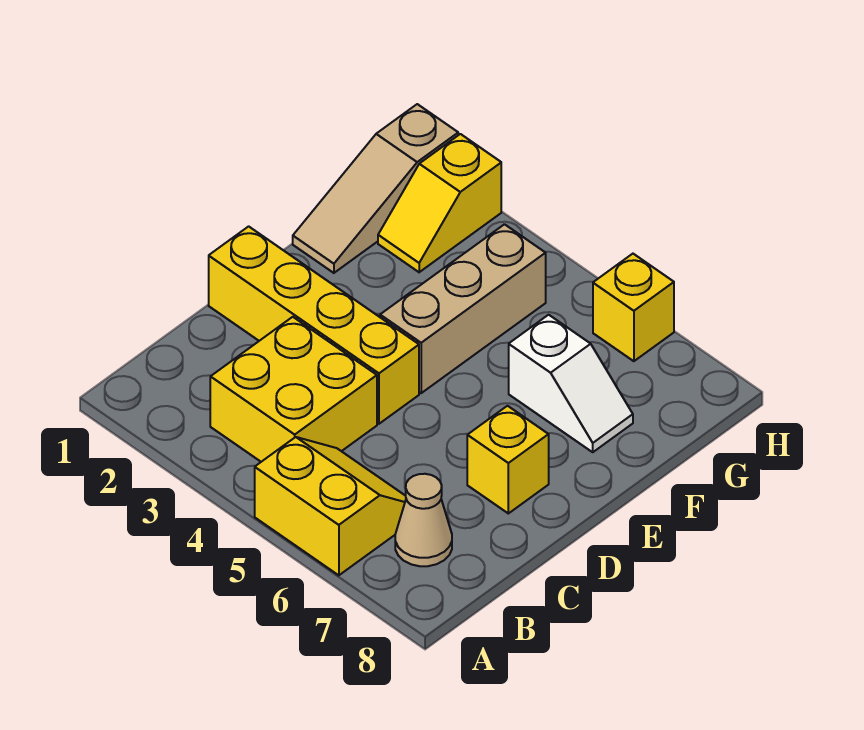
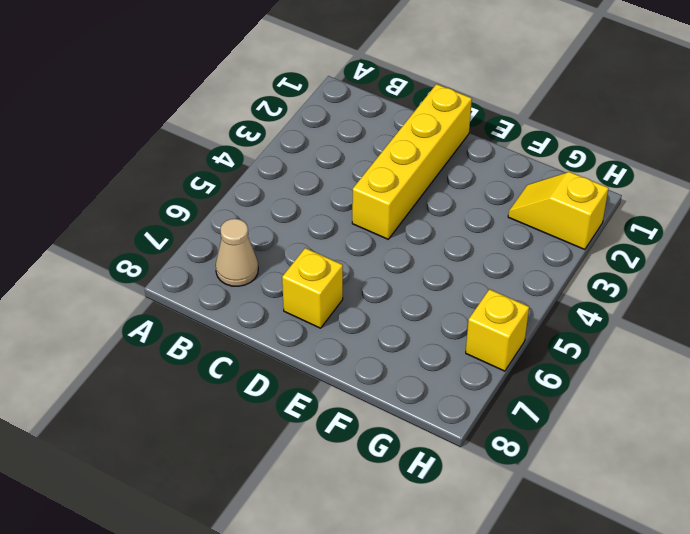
none -> yellow slope A5:B6 level 1 top A
none -> yellow brick B3:C4 level 1

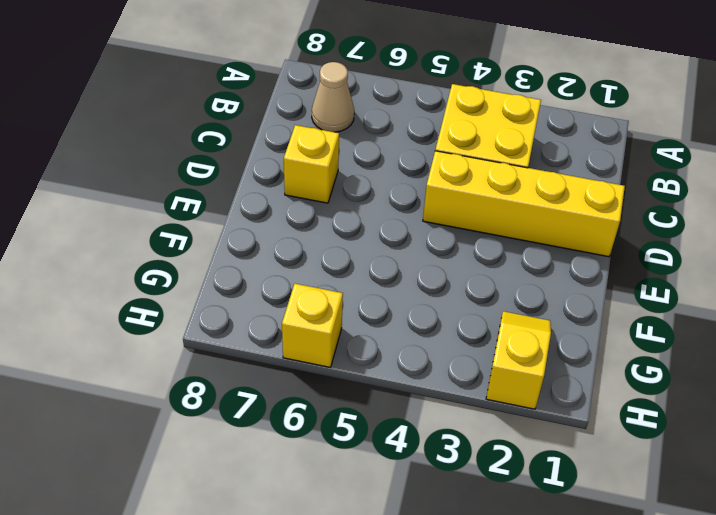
none -> yellow slope A5:B6 level 1 top A
none -> tan brick E4:G4 level 1

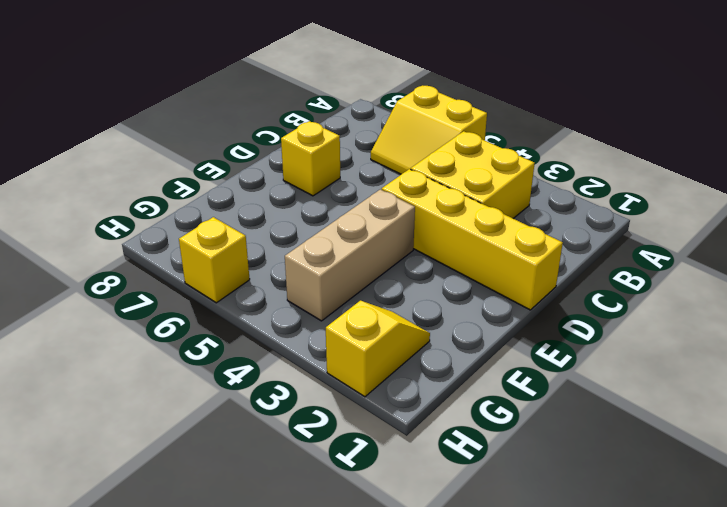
none -> tan cone B7 level 1
none -> tan slope F1:H1 level 1 top H

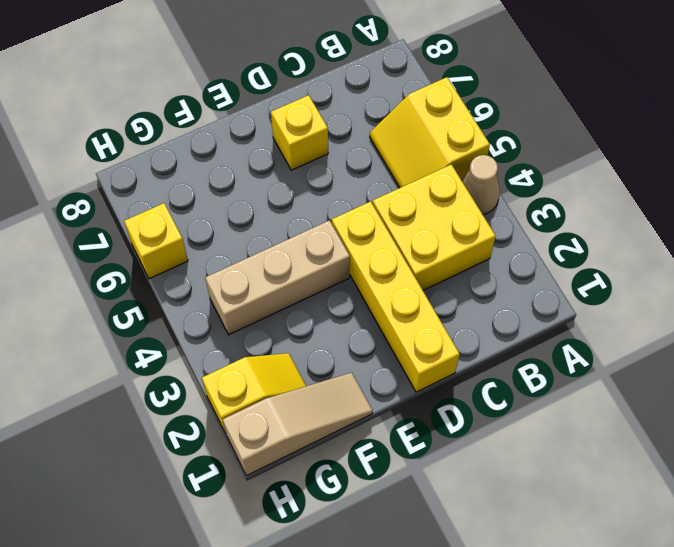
tan cone A4 level 1 -> tan cone B7 level 1
none -> white slope F6:F7 level 1 top 6

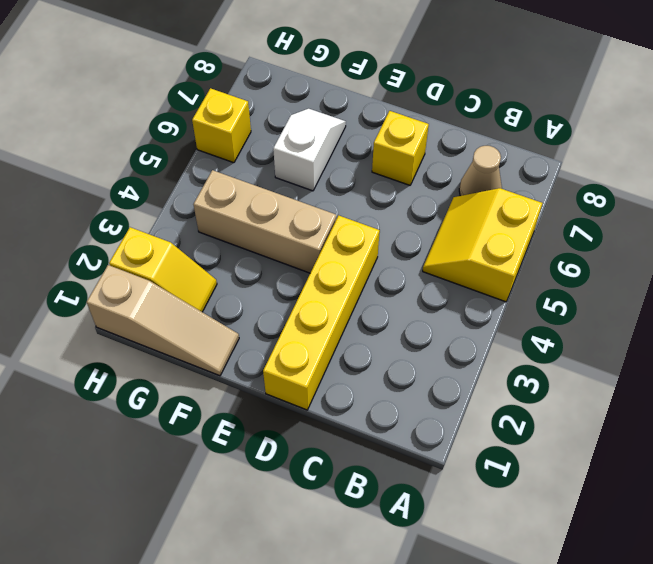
none -> yellow brick B3:C4 level 1

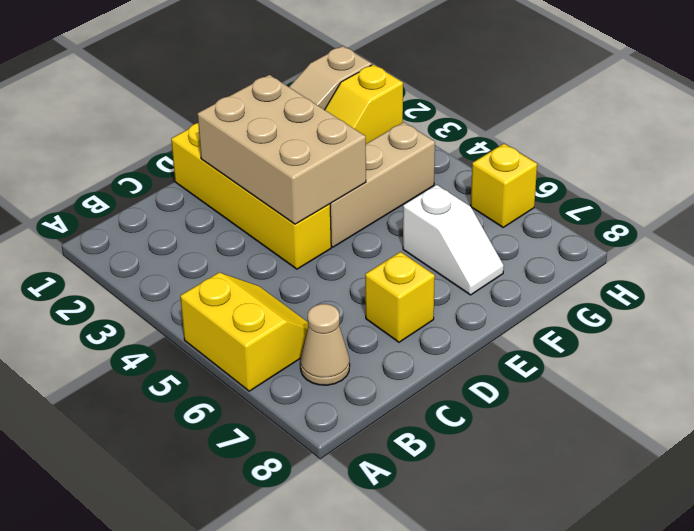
tan brick D2:E4 level 2 -> none
none -> yellow brick B3:C4 level 1

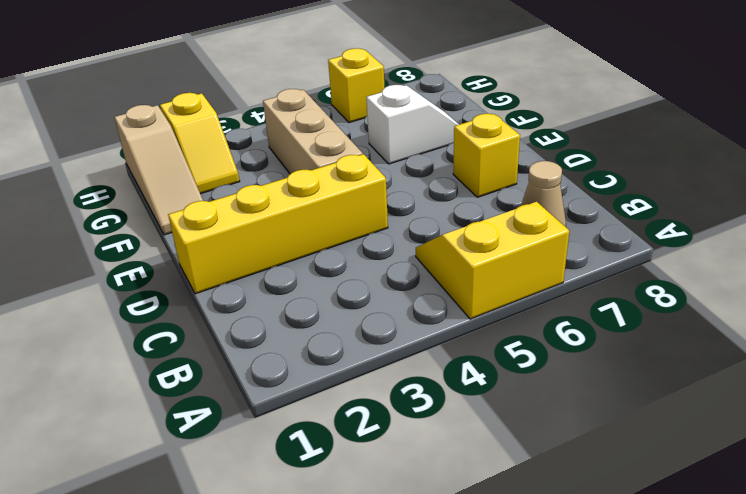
none -> yellow brick B3:C4 level 1

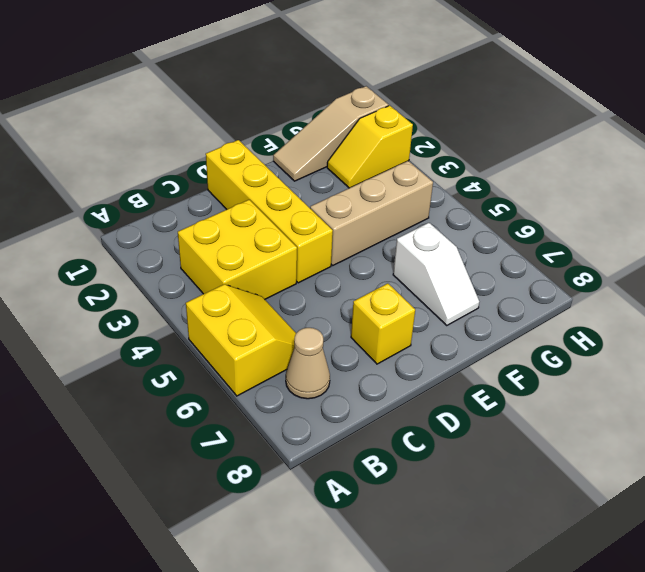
none -> yellow brick H6 level 1

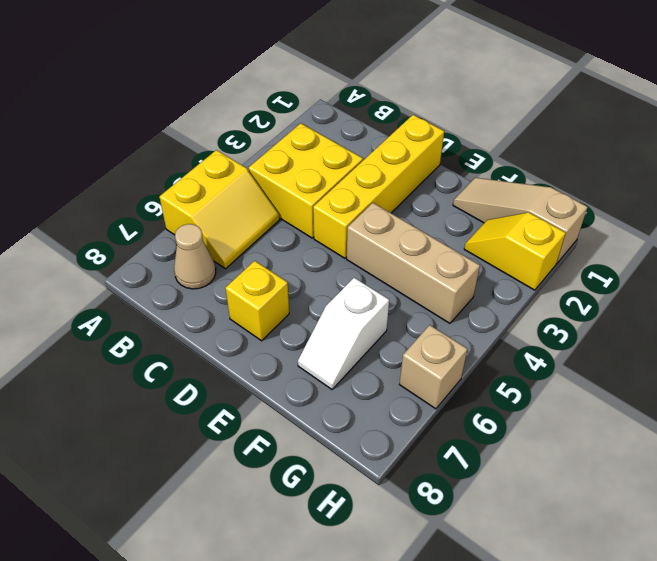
tan brick H6 level 1 -> yellow brick H6 level 1

